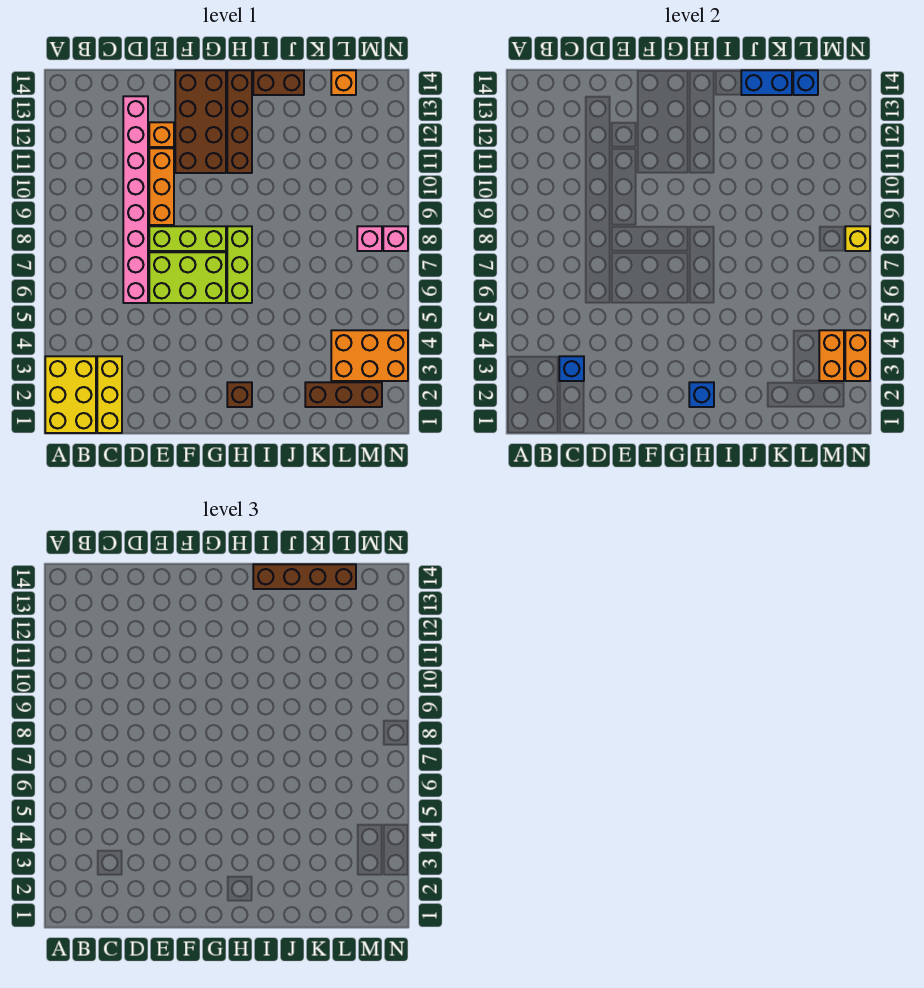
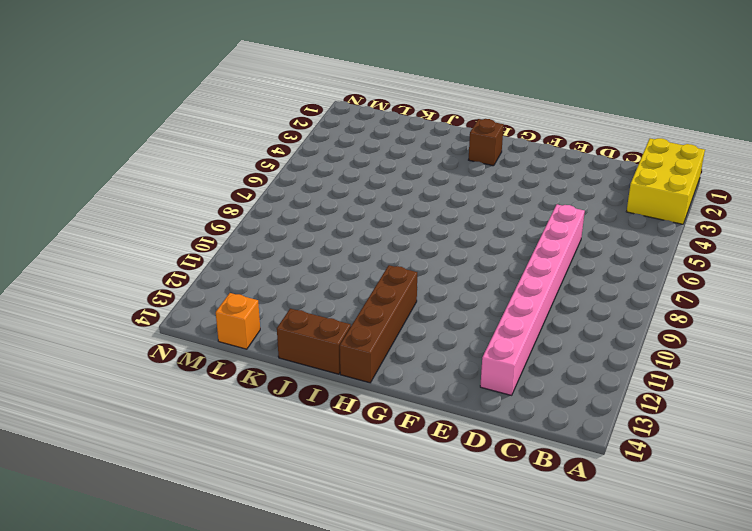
none -> yellow brick C1:C3 level 1
none -> lime brick E6:G7 level 1
none -> lime brick E8:G8 level 1

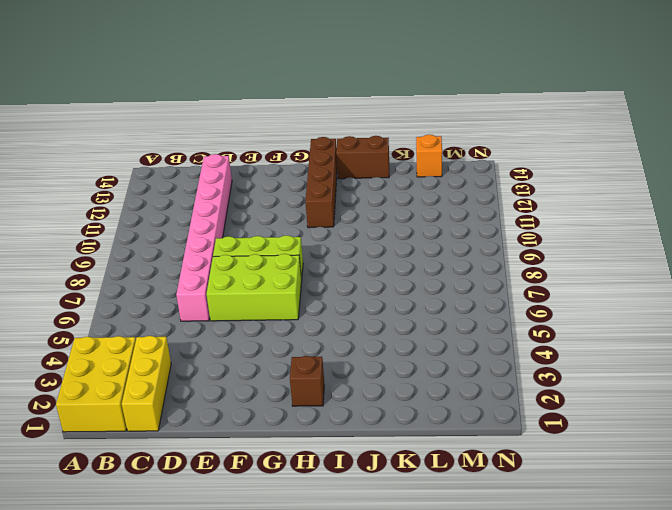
none -> orange brick E9:E11 level 1
none -> orange brick E12 level 1
none -> brown brick F11:G14 level 1

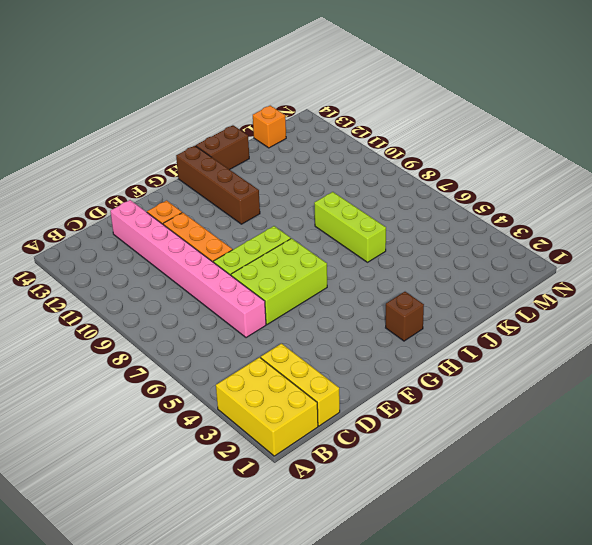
lime brick J6:J8 level 1 -> lime brick H6:H8 level 1
none -> brown brick F11:G14 level 1
none -> brown brick K2:M2 level 1
none -> orange brick L3:N4 level 1

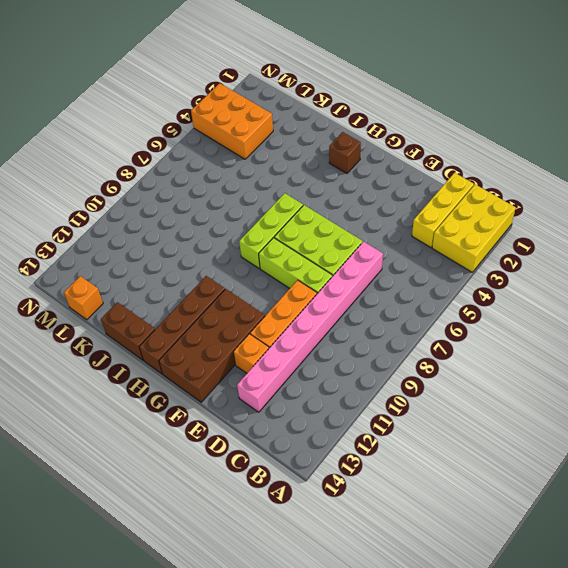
none -> brown brick K2:M2 level 1
none -> pink brick M8 level 1
none -> pink brick N8 level 1

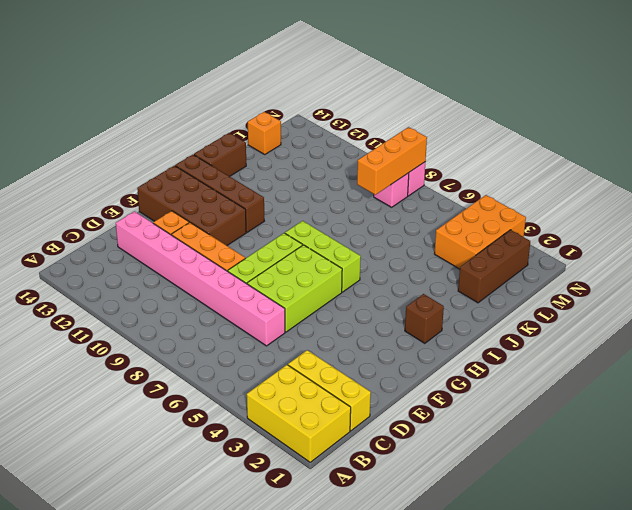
orange brick L8:N8 level 2 -> yellow brick N8 level 2
none -> blue brick C3 level 2
none -> blue brick H2 level 2
none -> blue brick J14:K14 level 2

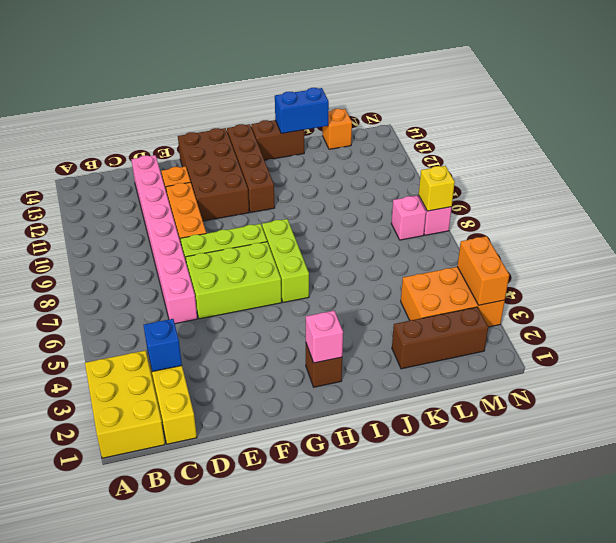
pink brick H2 level 2 -> blue brick H2 level 2
none -> blue brick L14 level 2
none -> orange brick M3:M4 level 2
none -> brown brick I14:L14 level 3

